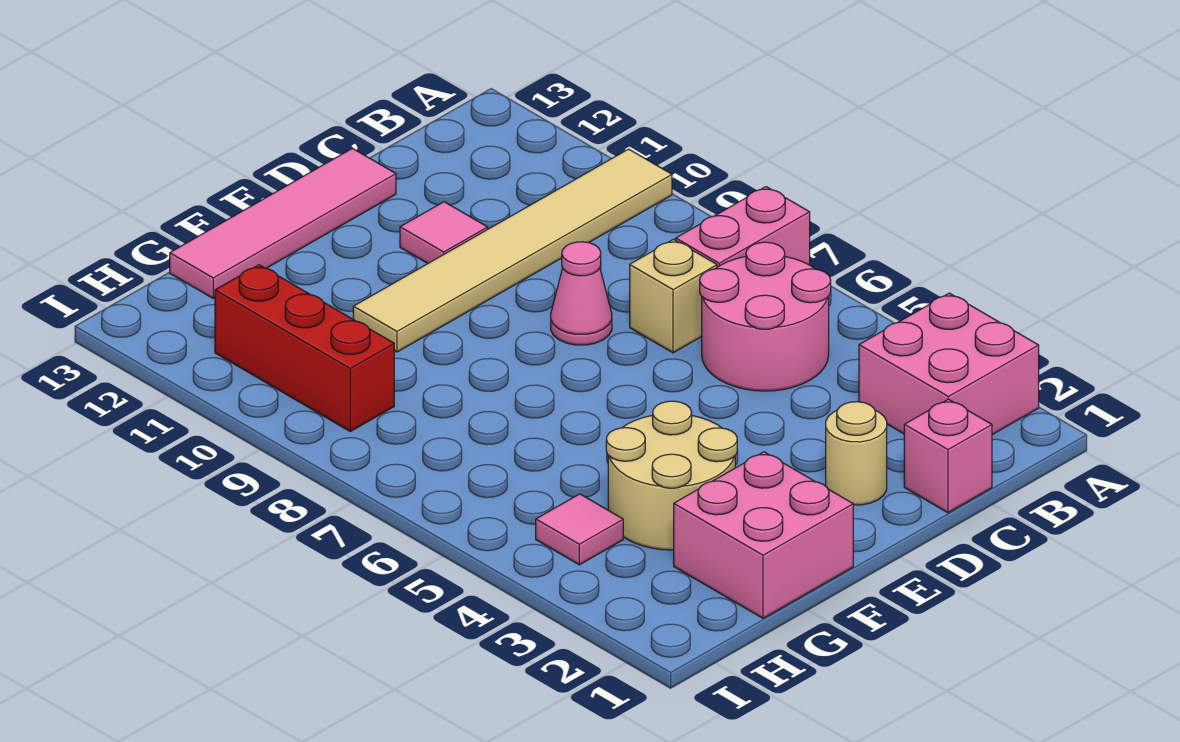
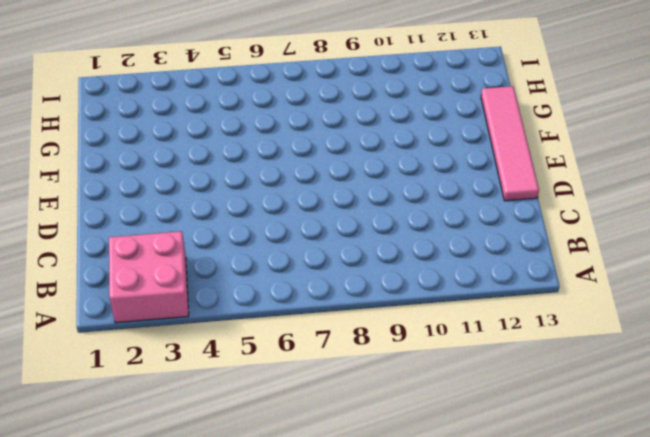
none -> pink brick A7:B7 level 1
none -> tan tile A10:F10 level 1
none -> pink round brick B5:C6 level 1

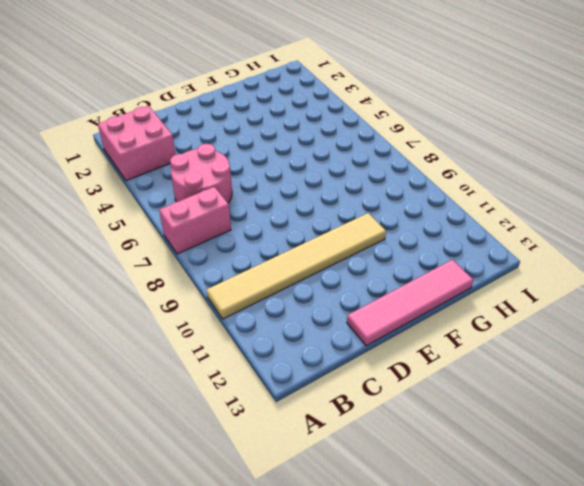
none -> pink brick C1 level 1
none -> tan brick C7 level 1
none -> tan round brick D2 level 1

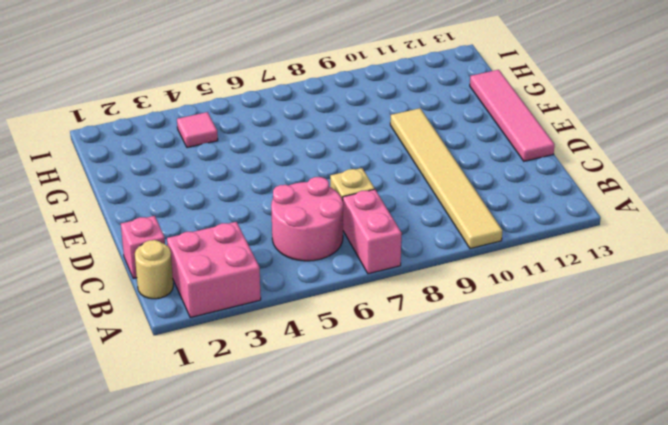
tan round brick B1 level 1 -> tan round brick D2 level 1
none -> pink cone D8 level 1
none -> pink tile D11 level 1
none -> pink brick F1:G2 level 1

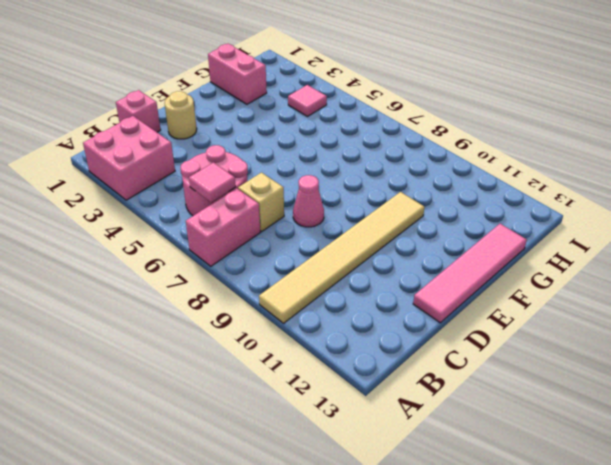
pink tile B6 level 2 -> pink tile D11 level 1
pink brick G1:G2 level 1 -> pink brick F1:G2 level 1
none -> tan round brick F3:G4 level 1
none -> red brick H9:H11 level 1

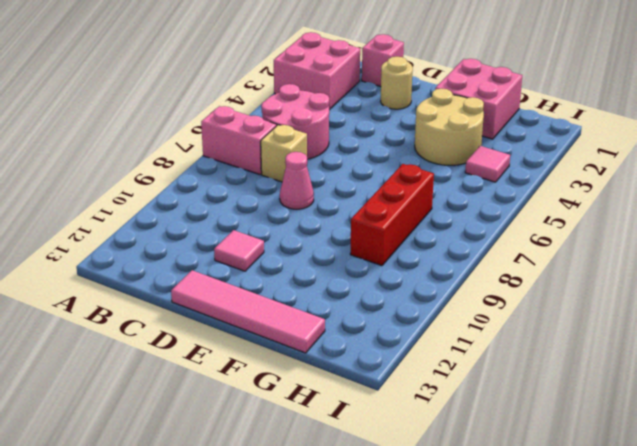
red brick G7:G9 level 1 -> red brick H9:H11 level 1
none -> tan tile A10:F10 level 1

